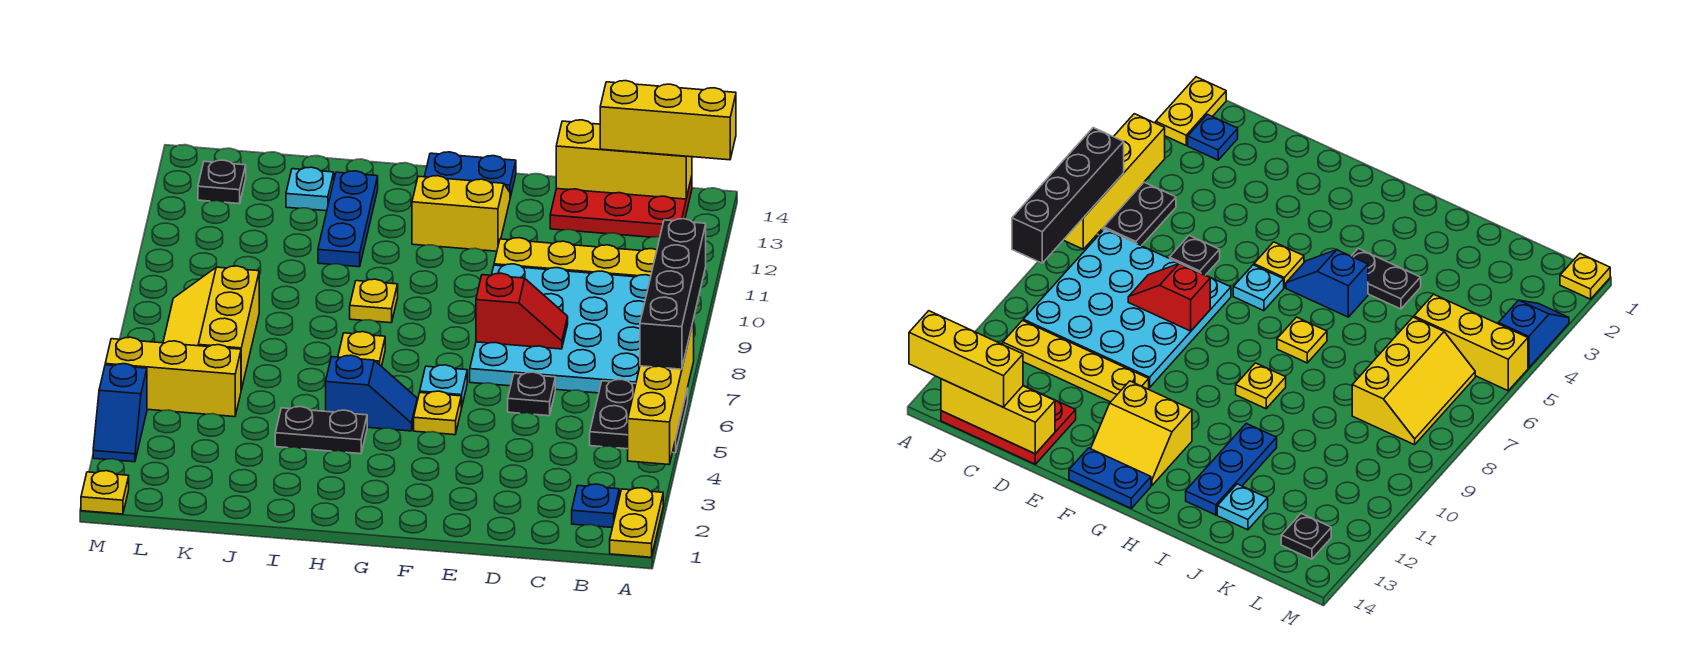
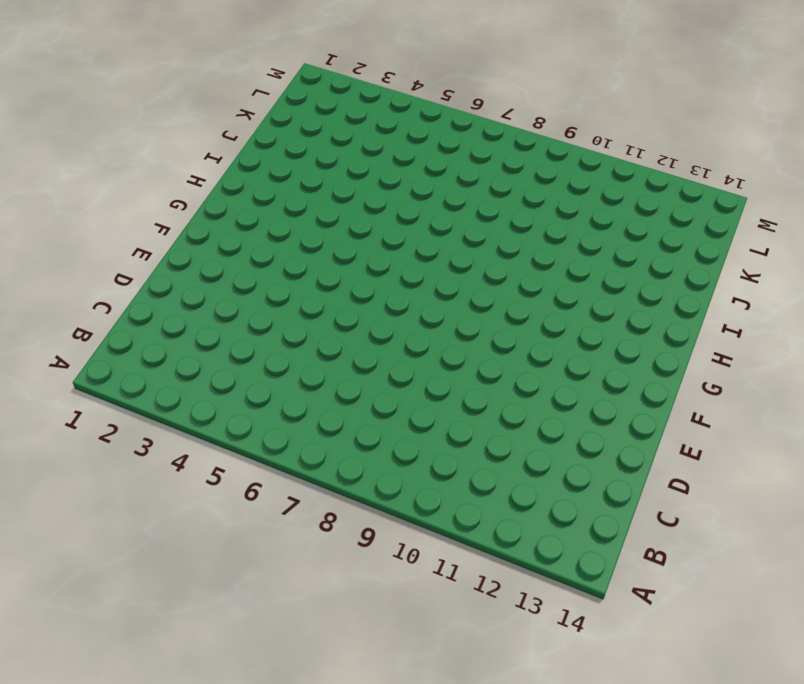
none -> yellow plate A1:A2 level 1
none -> black plate A5:B6 level 1
none -> blue plate B2 level 1

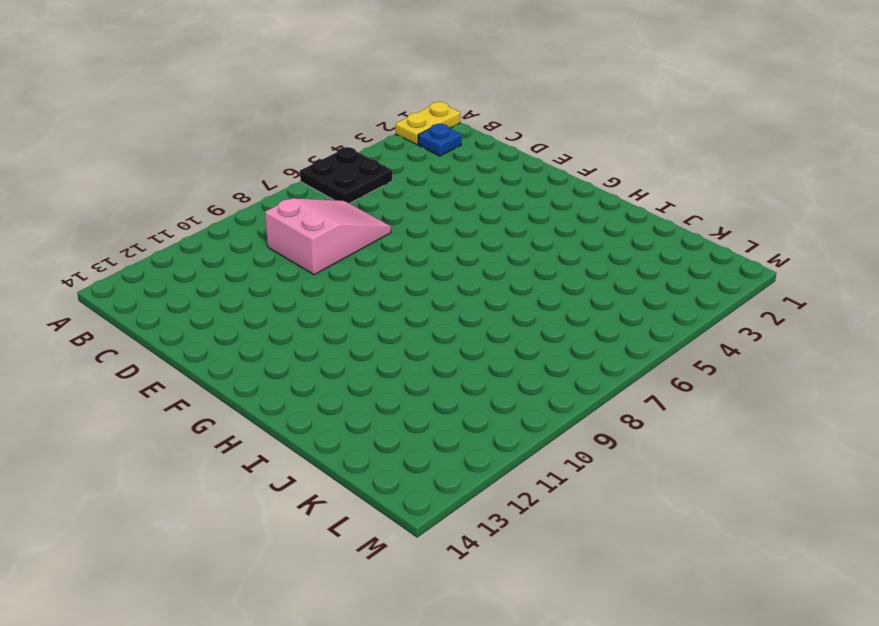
pink slope C7:D9 level 1 top 9 -> cyan plate B7:E10 level 1
none -> yellow plate B11:E11 level 1
none -> red plate B13:D14 level 1
none -> black plate D6 level 1

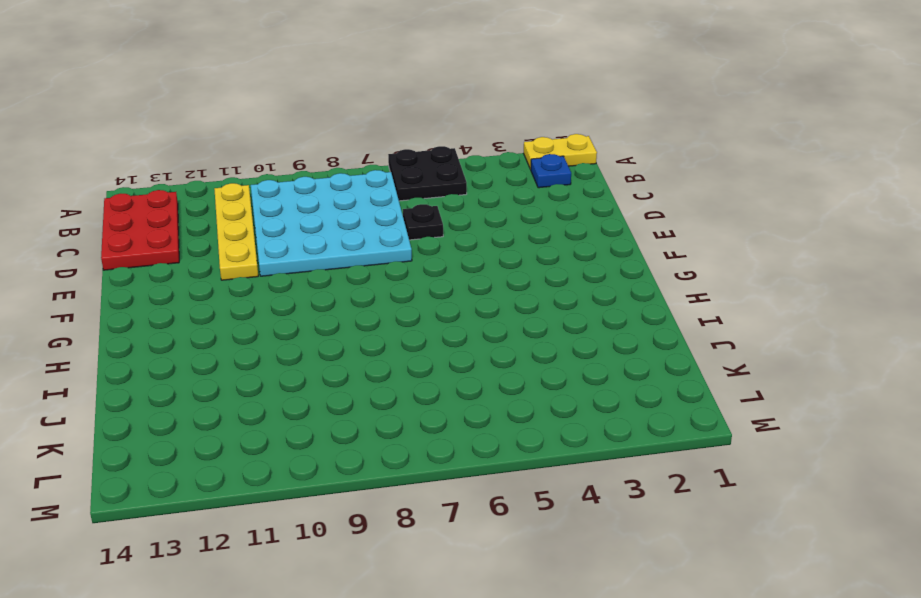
none -> yellow plate F5 level 1
none -> cyan plate F6 level 1
none -> yellow slope F12:G13 level 1 top 12

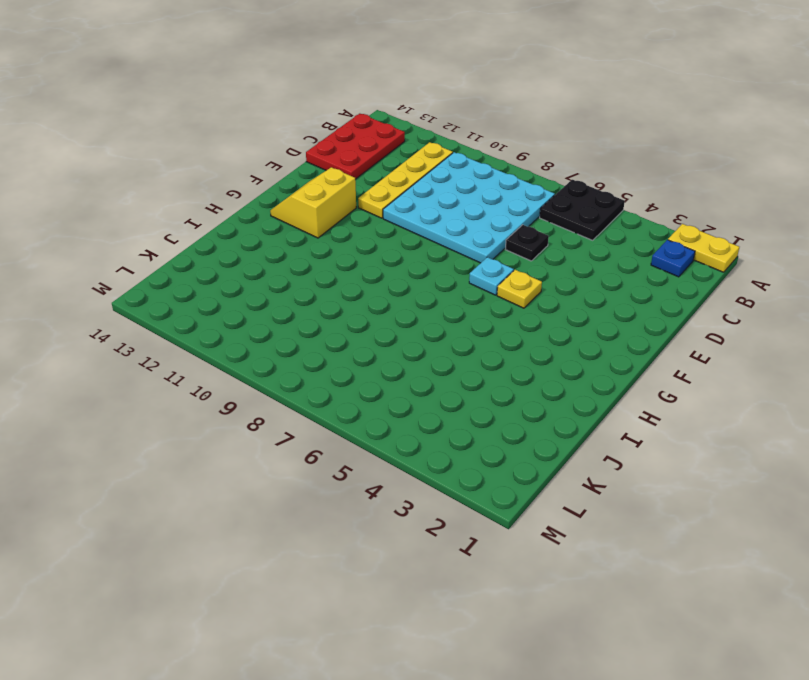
none -> blue plate F14:G14 level 1
none -> blue slope G5:H5 level 1 top H
none -> black plate H4:I4 level 1

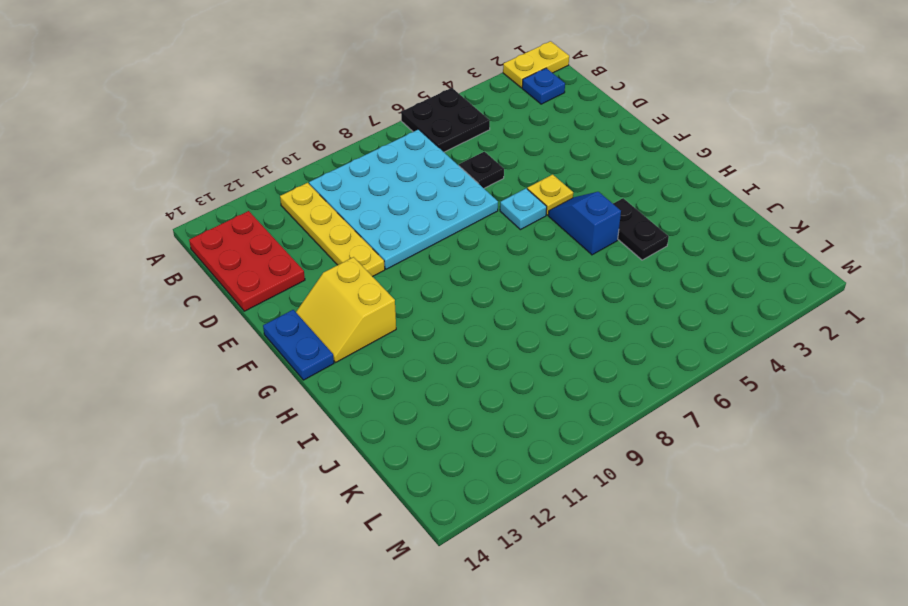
none -> yellow plate H7 level 1
none -> yellow plate H9 level 1
none -> blue plate I11:I13 level 1

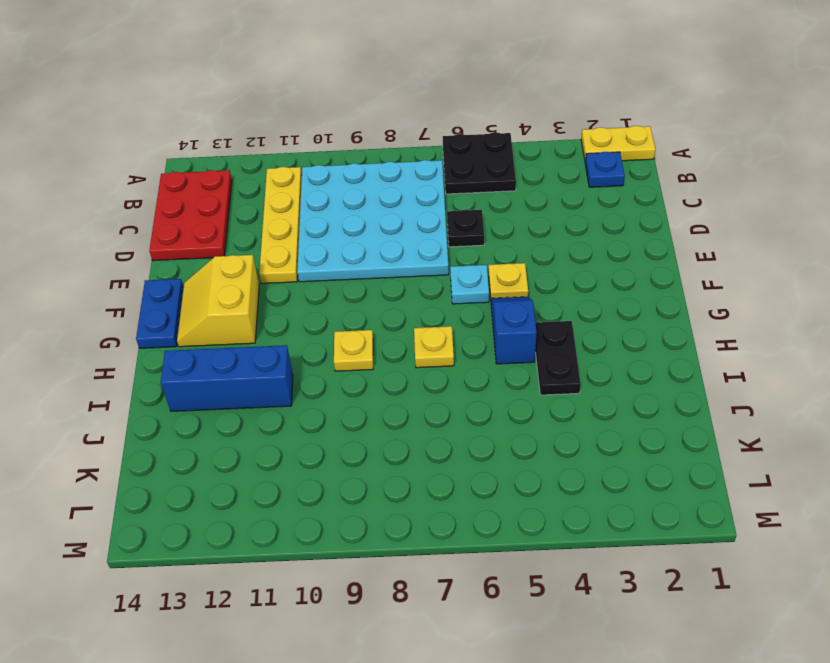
blue brick I11:I13 level 1 -> blue plate I11:I13 level 1
none -> cyan plate J13 level 1
none -> yellow brick K5:M5 level 1
none -> yellow slope K6:L8 level 1 top K

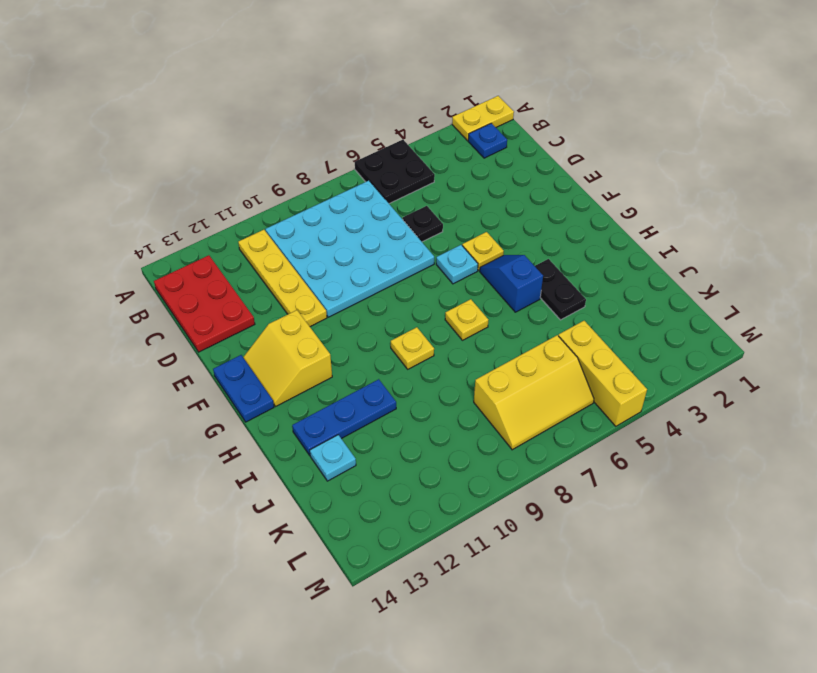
none -> black plate L13 level 1
none -> yellow plate M1 level 1
none -> blue slope M3:M4 level 1 top 4

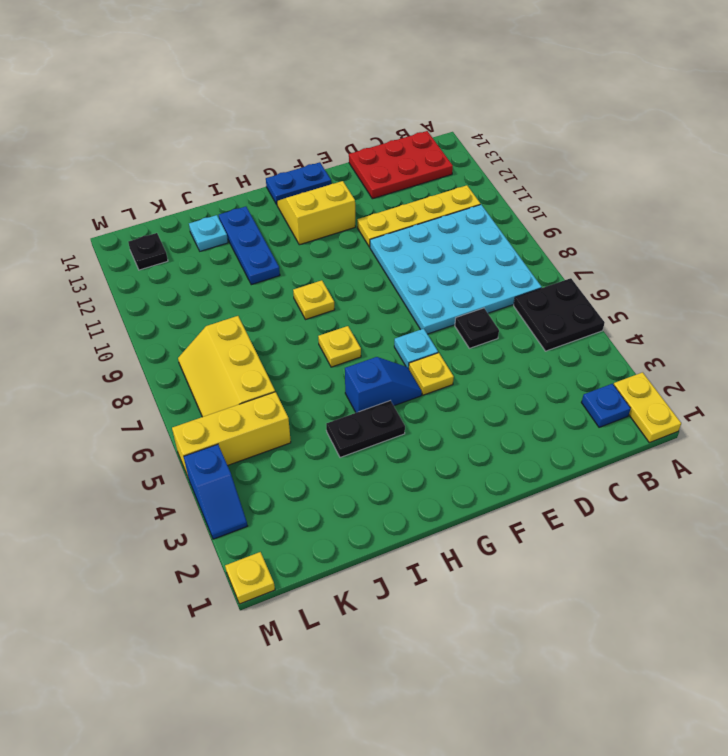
none -> yellow brick A4:A7 level 2
none -> yellow brick B14:D14 level 2
none -> red slope D8:E8 level 2 top E

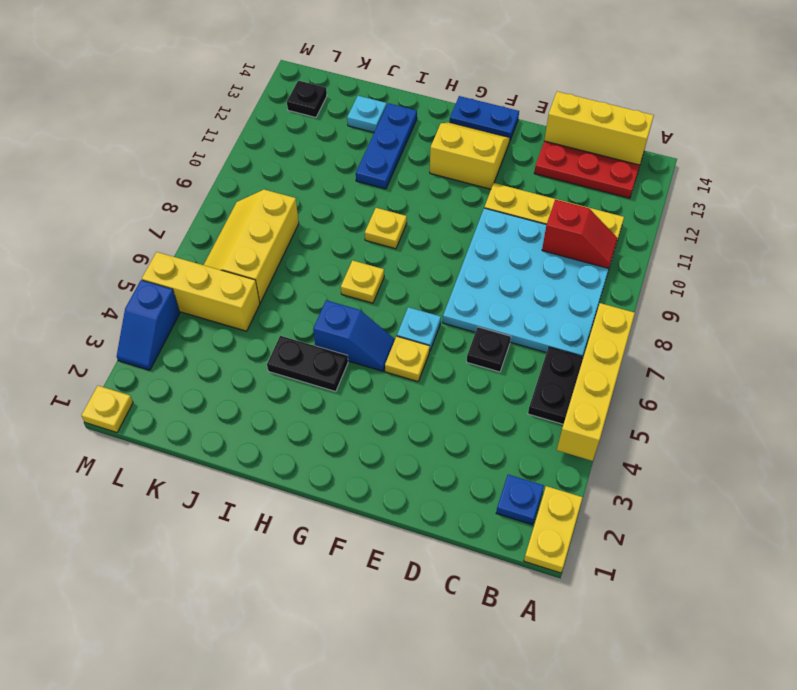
red slope B10:C10 level 2 top C -> red slope D8:E8 level 2 top E
none -> black brick A6:A9 level 3
none -> yellow brick A14:C14 level 3

